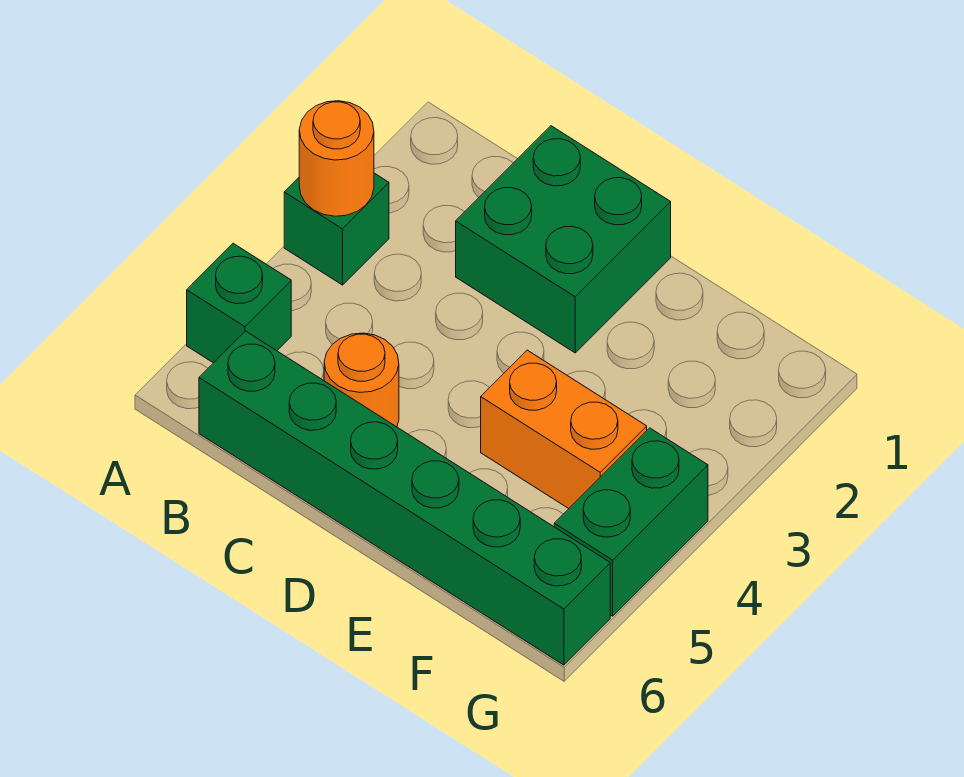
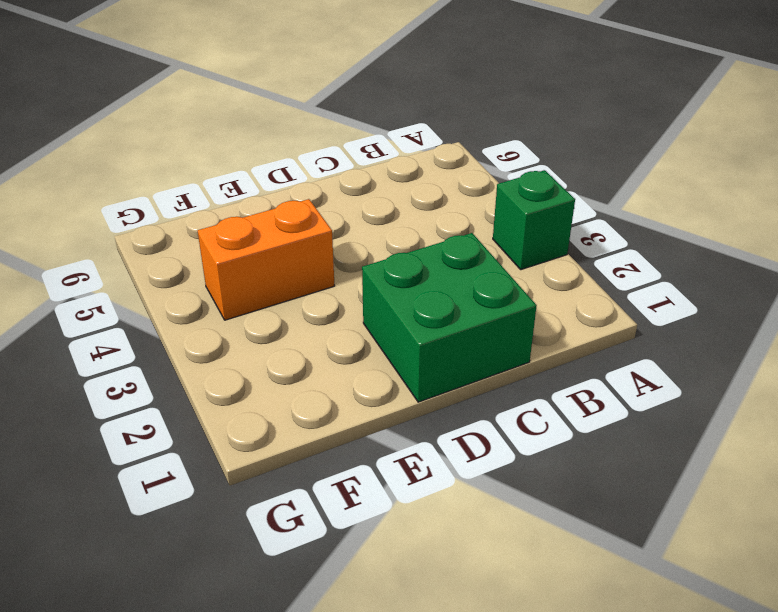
none -> green brick A5 level 1
none -> green brick B6:G6 level 1

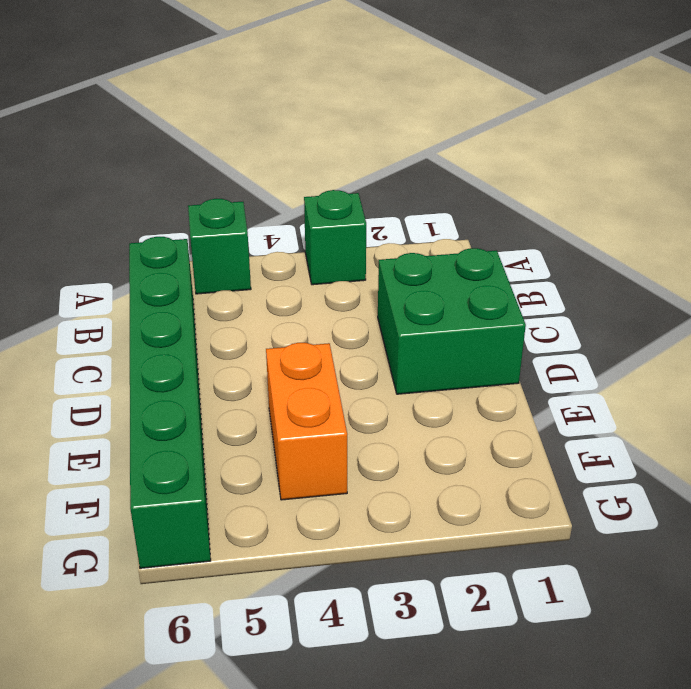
none -> orange round brick C5 level 1
none -> green brick G4:G5 level 1

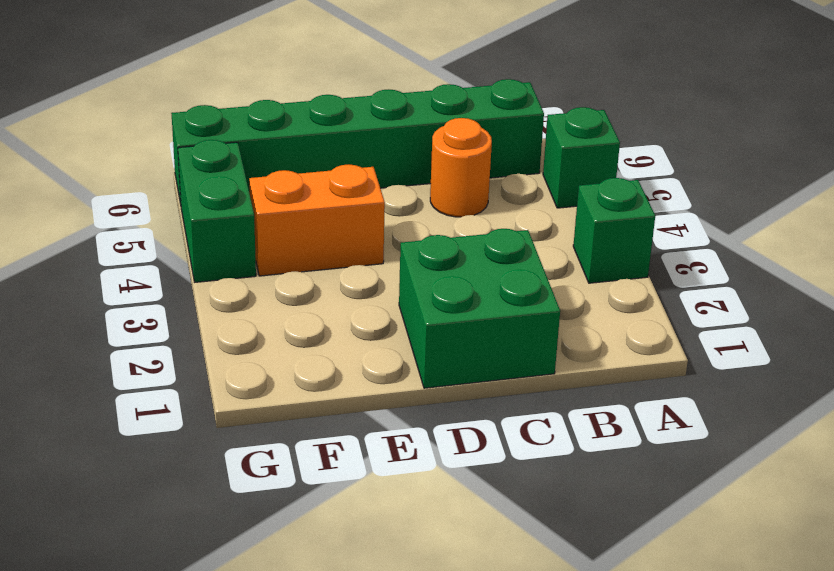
none -> orange round brick A3 level 2

